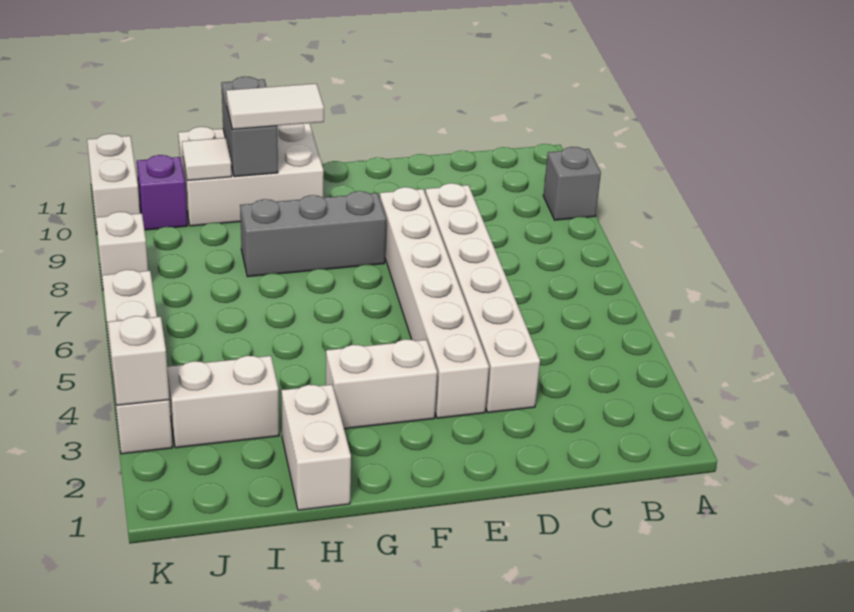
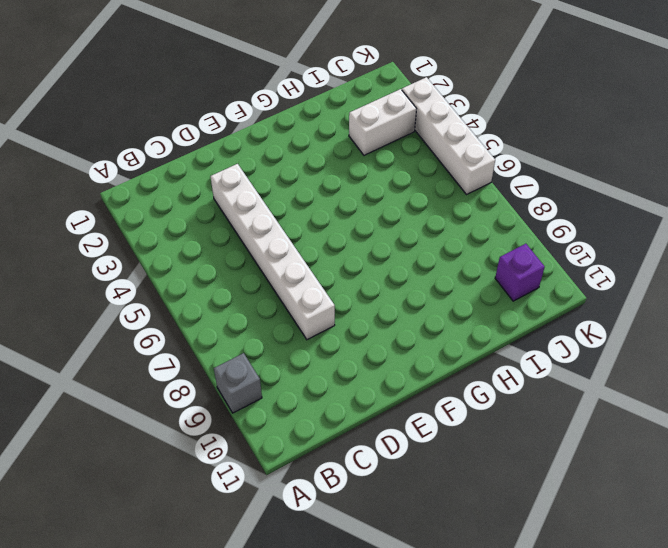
none -> white brick E3:E8 level 1
none -> white brick F3:G3 level 1
none -> grey brick F8:H8 level 1

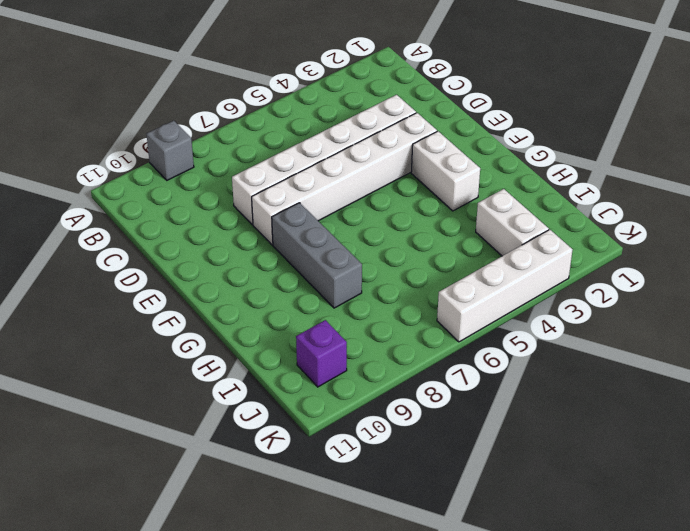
none -> white brick G10:I11 level 1
none -> white brick H1:H2 level 1
none -> white brick K8 level 1

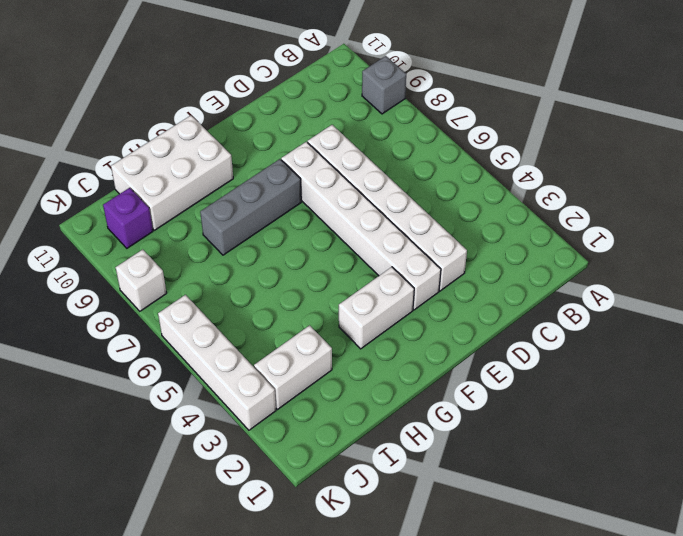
none -> white brick H1:H2 level 1
none -> white brick K10:K11 level 1
none -> grey brick H10:H11 level 2

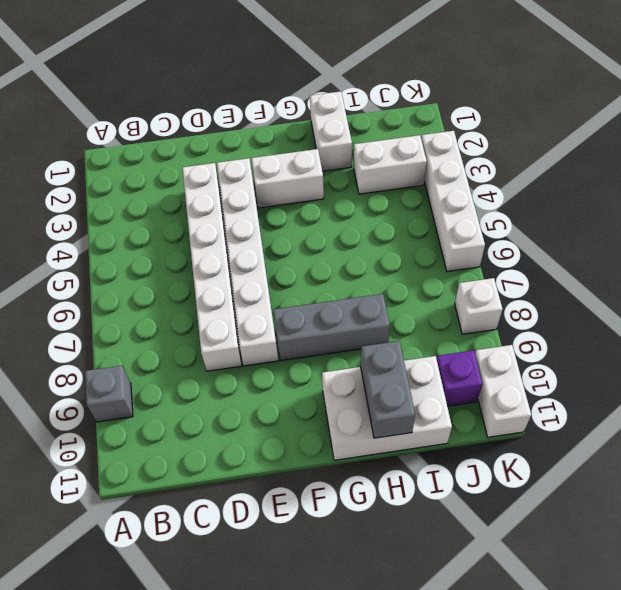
none -> white tile I10 level 2
none -> white brick K3 level 2
none -> white tile G10:H10 level 3

